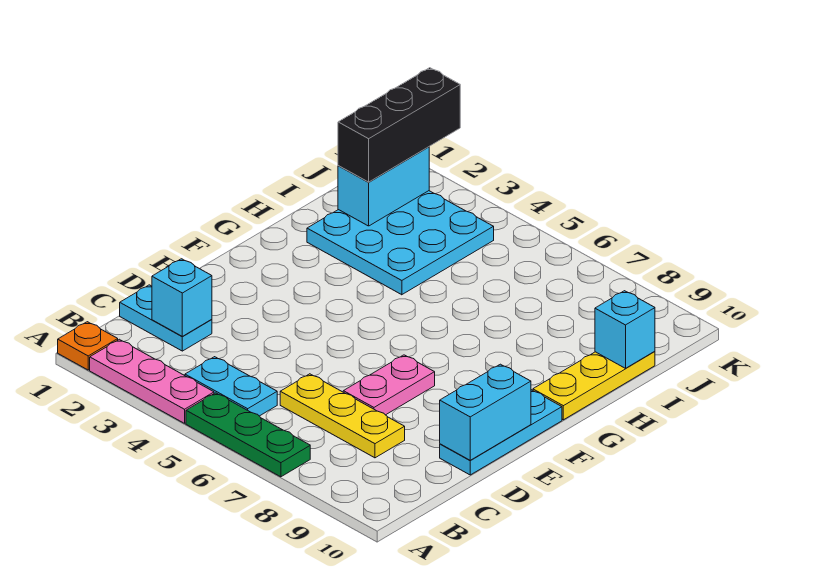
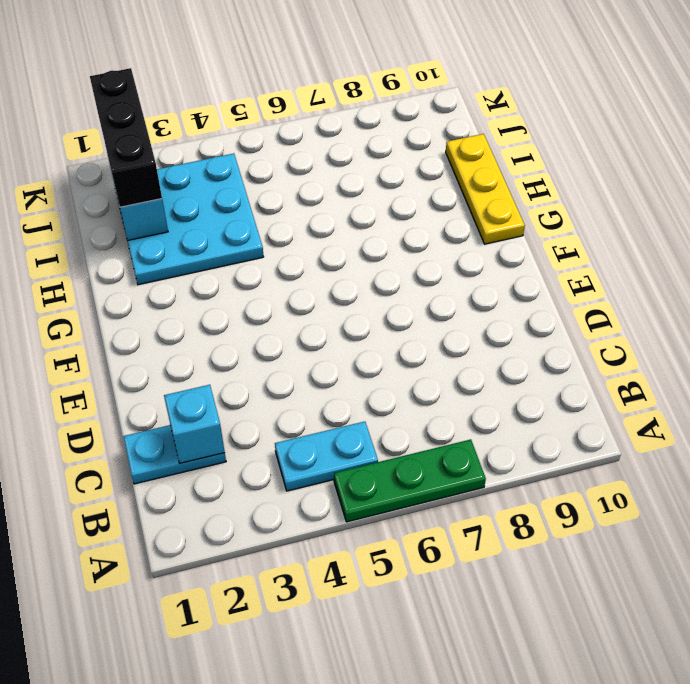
none -> orange plate A1 level 1
none -> pink plate A2:A4 level 1
none -> yellow plate C6:C8 level 1

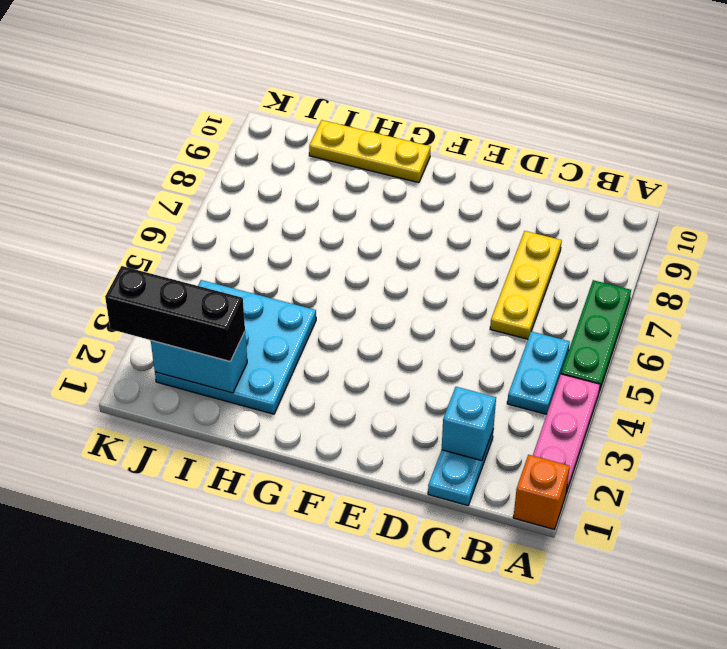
orange brick A1 level 1 -> orange plate A1 level 1
none -> pink plate D7:E7 level 1
none -> cyan plate D10:F10 level 1
none -> cyan brick D10:E10 level 2

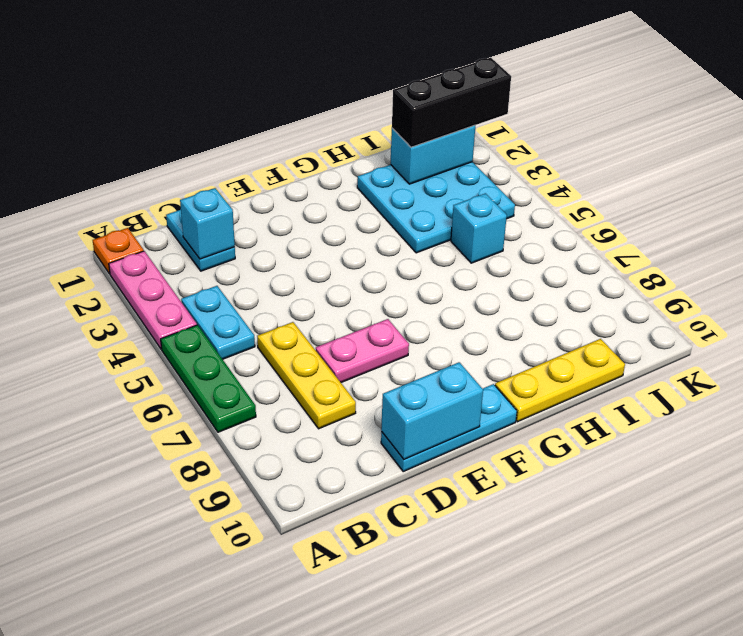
cyan brick I5 level 1 -> cyan brick I10 level 2

